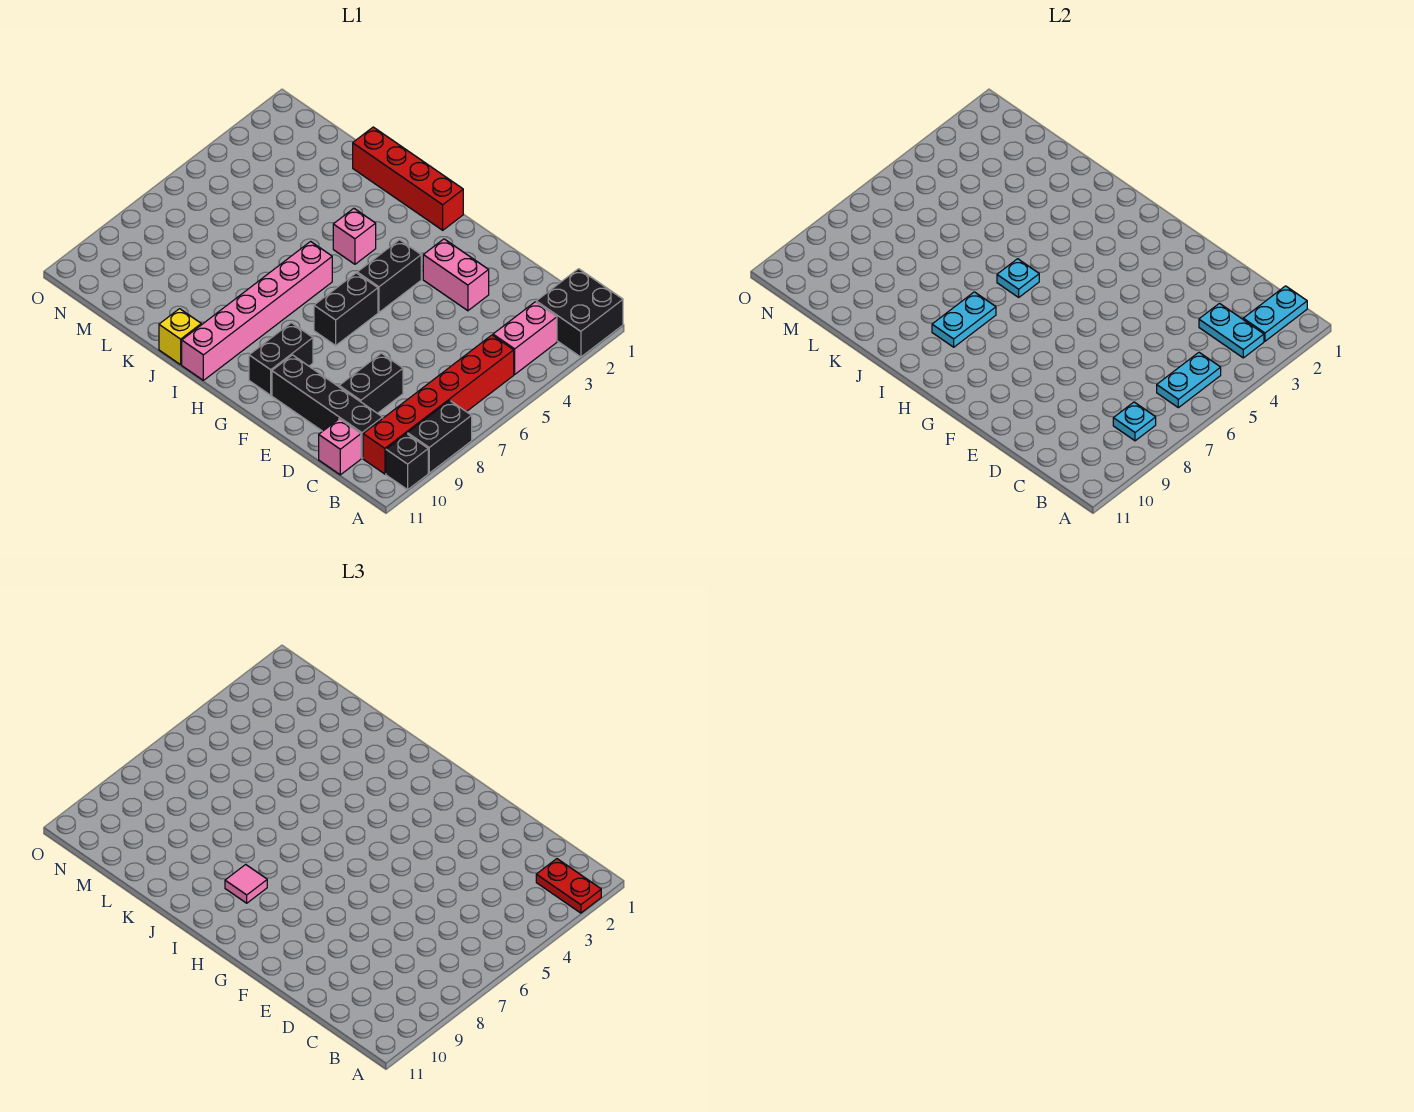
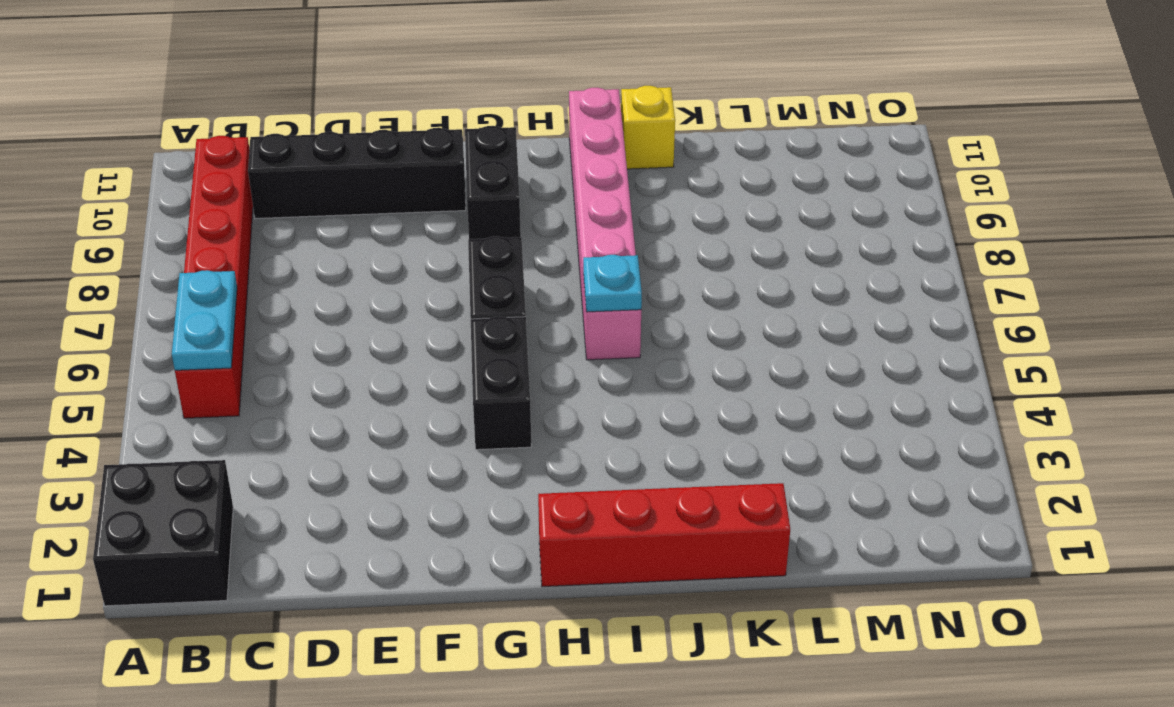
none -> black brick A8:A9 level 1
none -> black brick A10 level 1
none -> pink brick B3:B4 level 1

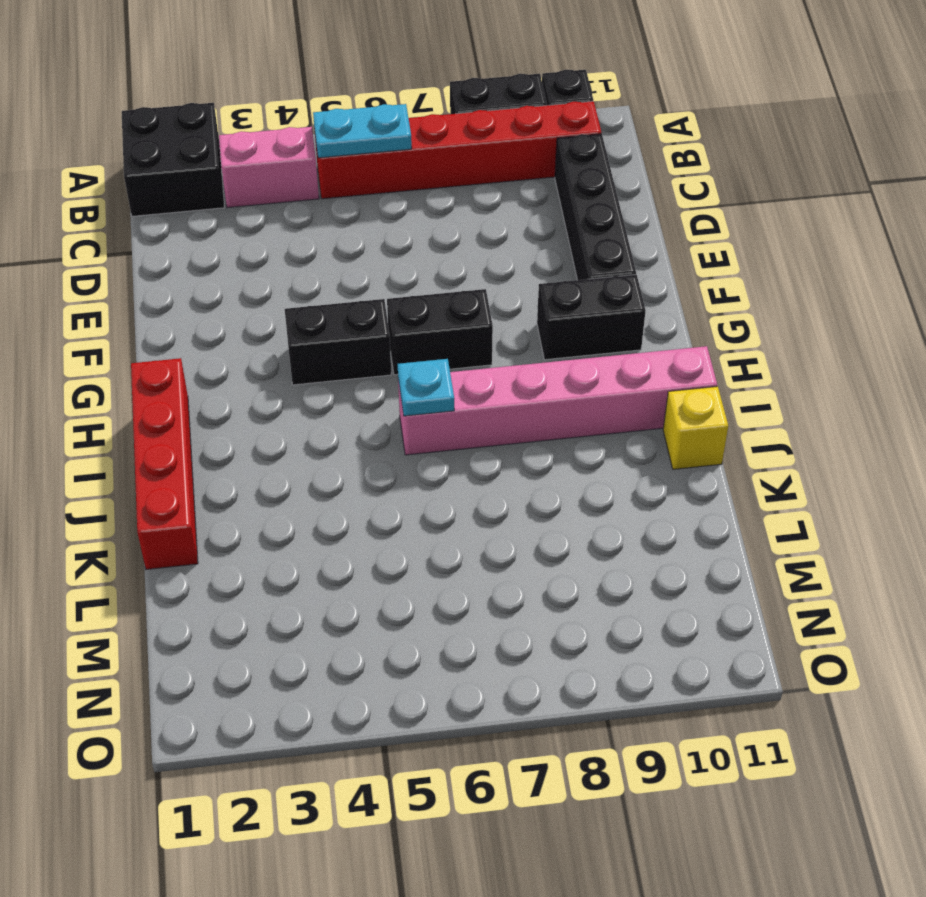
none -> pink brick C11 level 1
none -> black brick D8:D9 level 1
none -> pink brick E3:F3 level 1

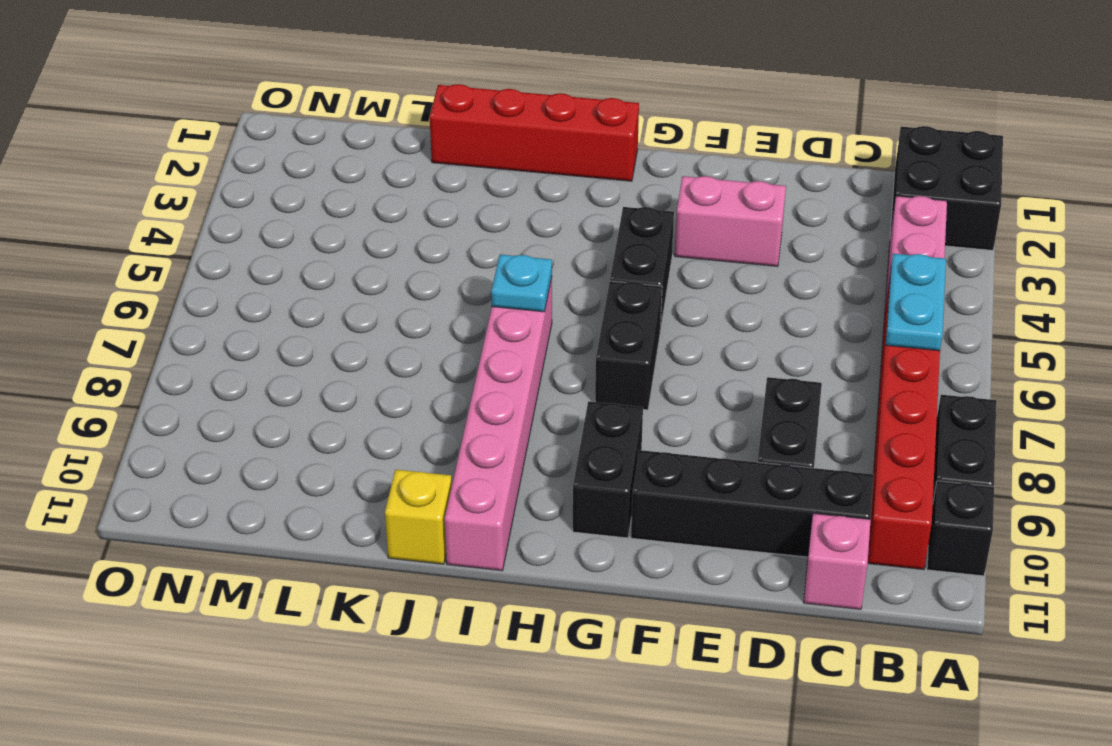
none -> pink brick I4 level 1
none -> cyan plate B1:B2 level 2
none -> cyan plate B3:C3 level 2

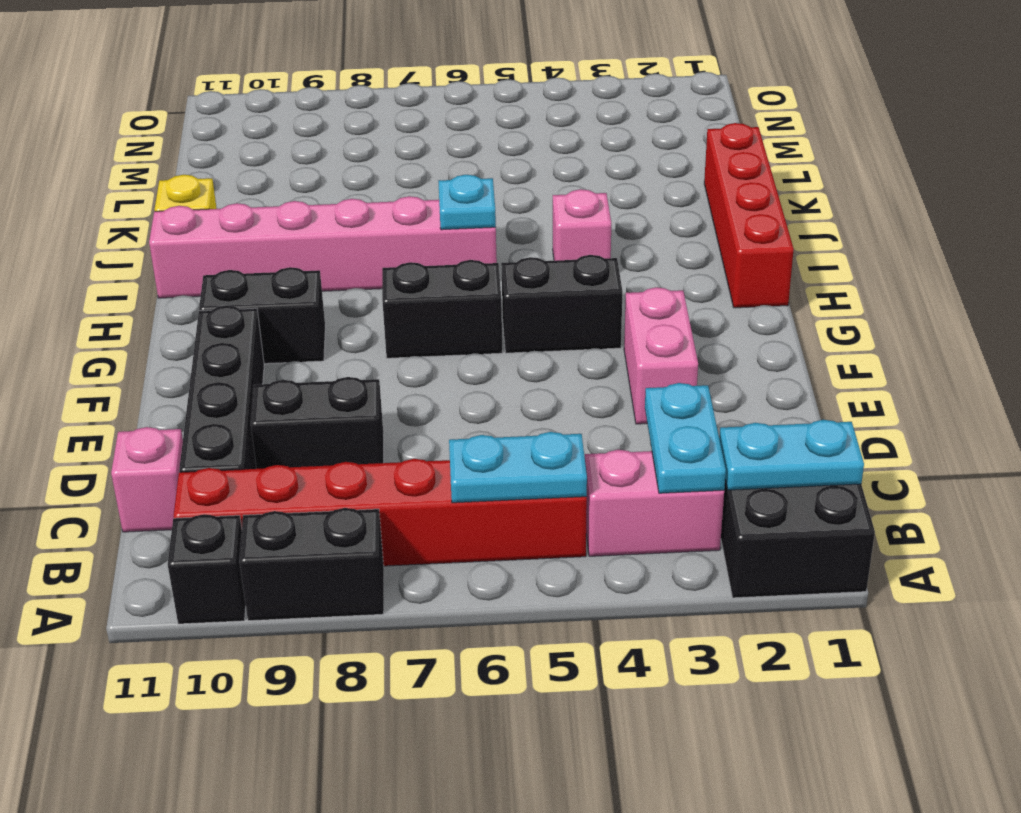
none -> cyan plate B8 level 2
none -> cyan plate I8:I9 level 2
none -> red plate A2:B2 level 3

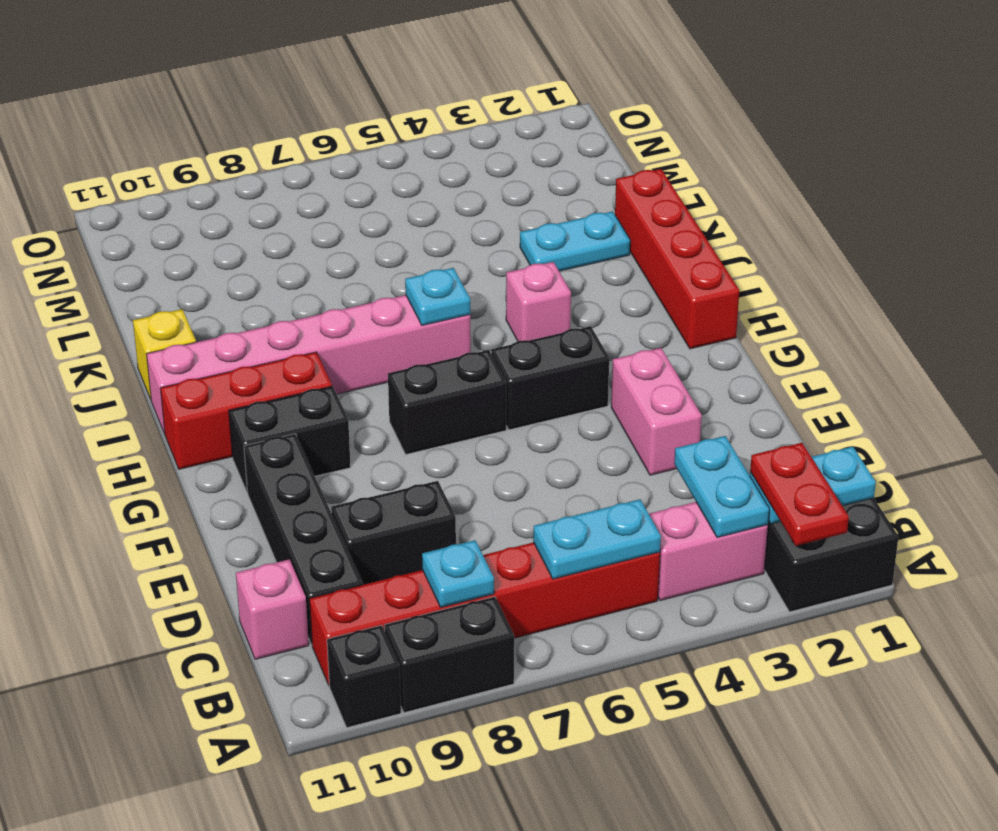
red brick H9:H11 level 1 -> none
cyan plate K2:K3 level 1 -> cyan plate I8:I9 level 2
none -> pink tile I9 level 3

